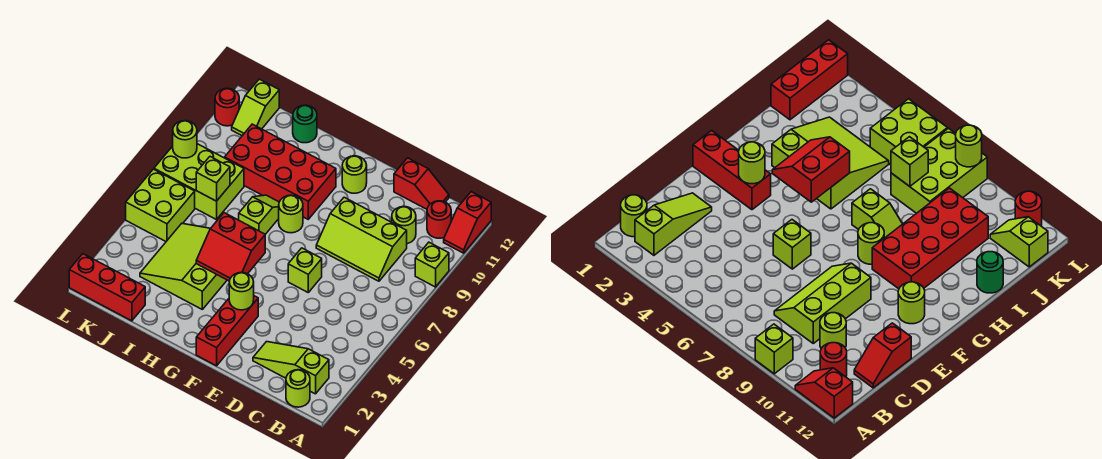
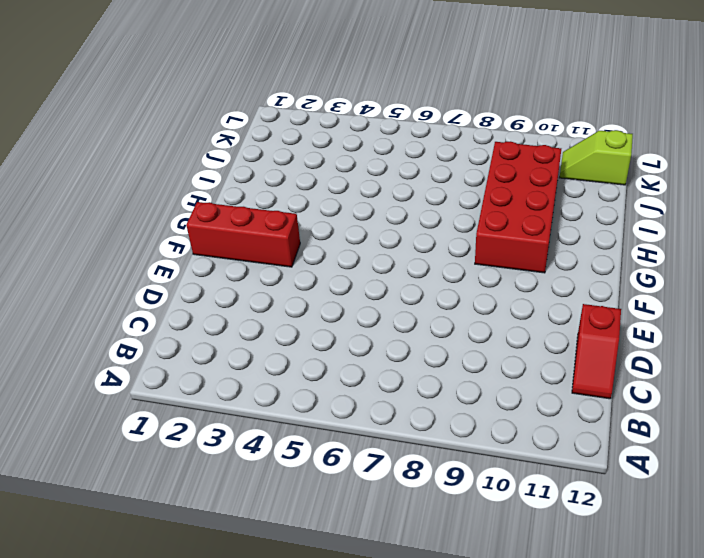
none -> lime brick A9 level 1
none -> red slope A11:A12 level 1 top 12
none -> lime round brick B1 level 1

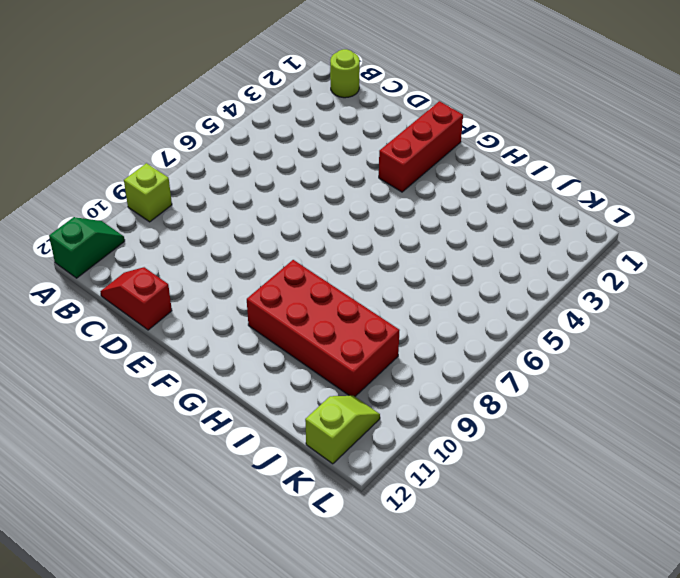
green slope A11:A12 level 1 top 12 -> red slope A11:A12 level 1 top 12
none -> lime slope B2:D2 level 1 top B
none -> red round brick B11 level 1
none -> lime slope C8:E9 level 1 top 9

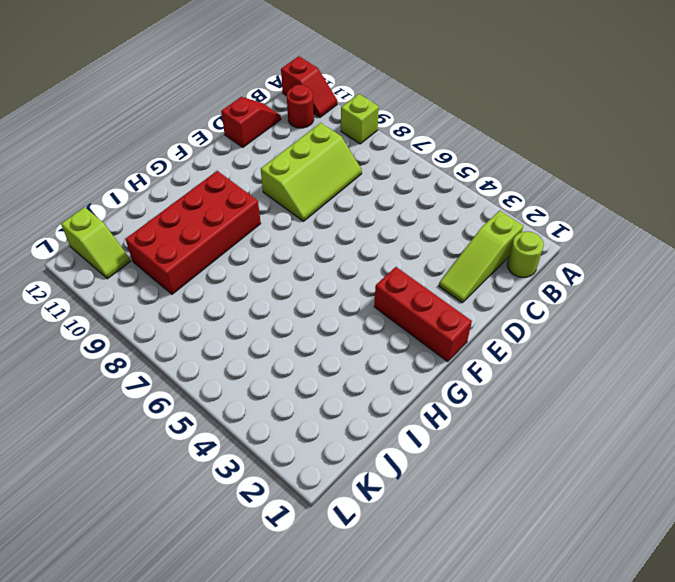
none -> lime round brick C10 level 1
none -> lime brick E6 level 1
none -> lime round brick F11 level 1

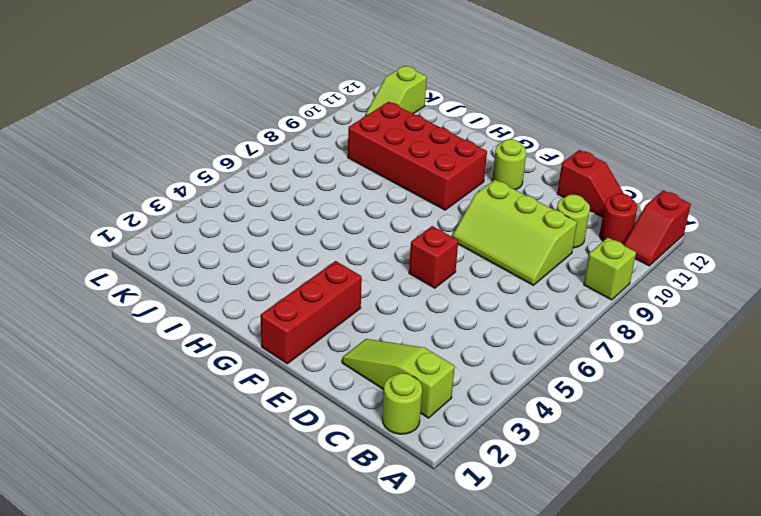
red brick E6 level 1 -> lime brick E6 level 1
none -> lime round brick G8 level 1
none -> lime slope H3:J5 level 1 top H
none -> lime slope H7:H8 level 1 top 7

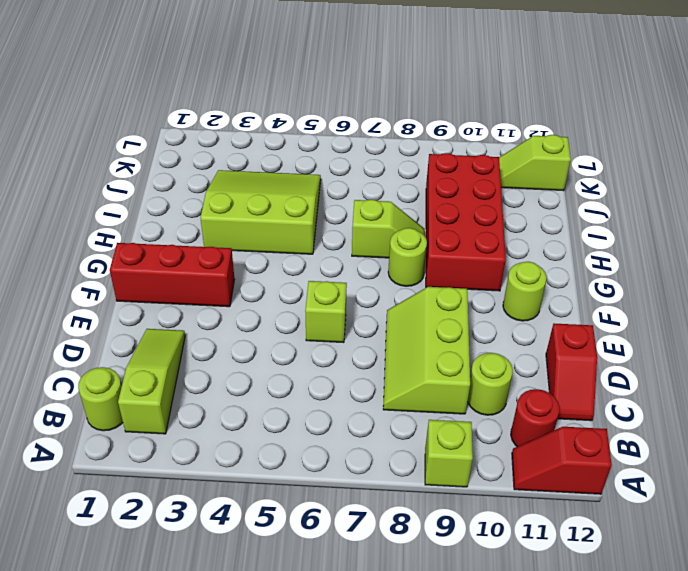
none -> green round brick I12 level 1
none -> red brick J1:L1 level 1
none -> lime brick J7:L8 level 1

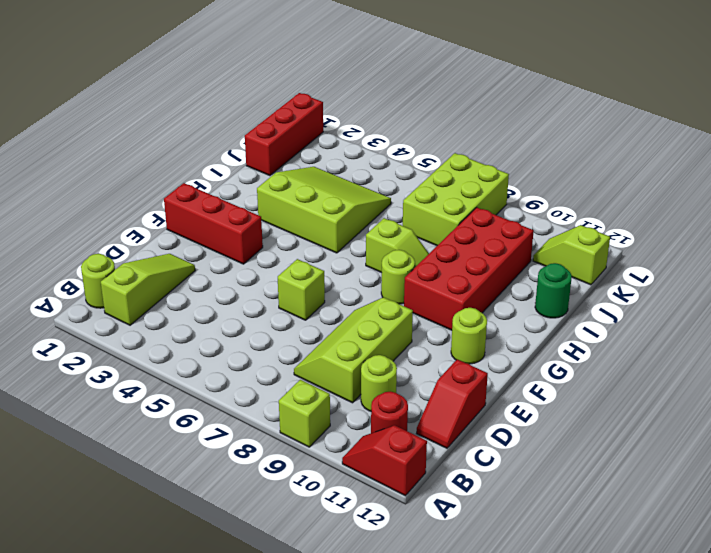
none -> lime brick K5:L6 level 1
none -> red round brick L11 level 1
none -> lime round brick F3 level 2

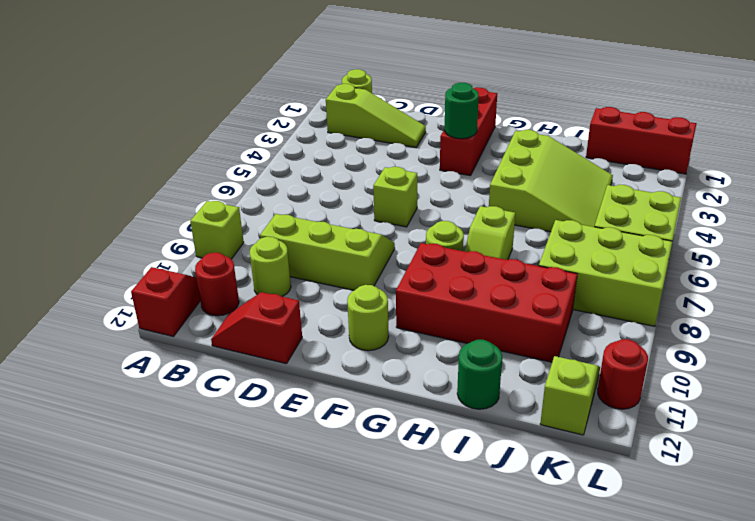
green round brick F3 level 2 -> lime round brick F3 level 2
none -> red slope G4:H5 level 2 top 5
none -> lime brick J7 level 2
none -> lime round brick L8 level 2

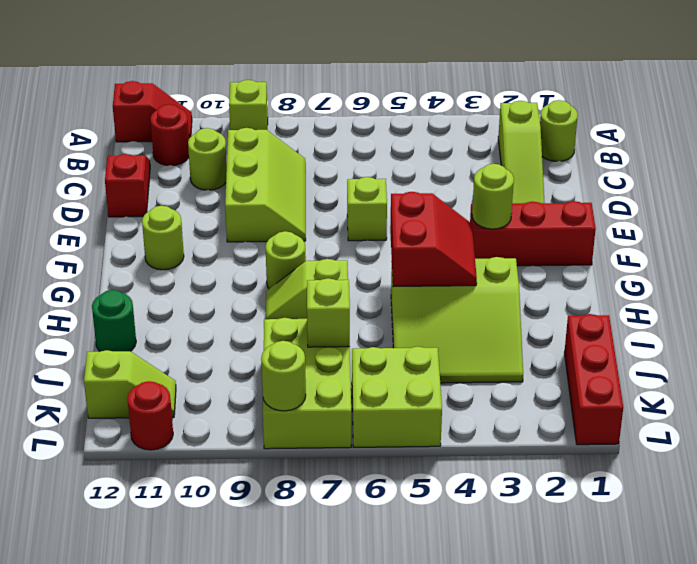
none -> red brick G9:J10 level 1

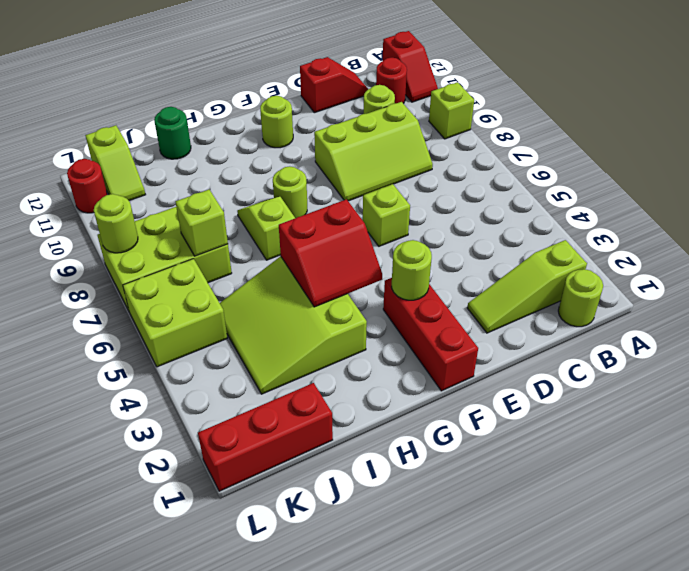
none -> red brick G9:J10 level 1

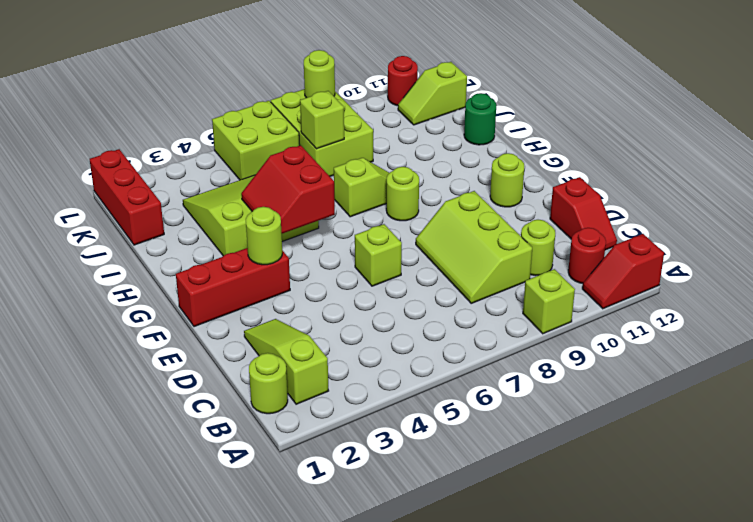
none -> red brick G9:J10 level 1

